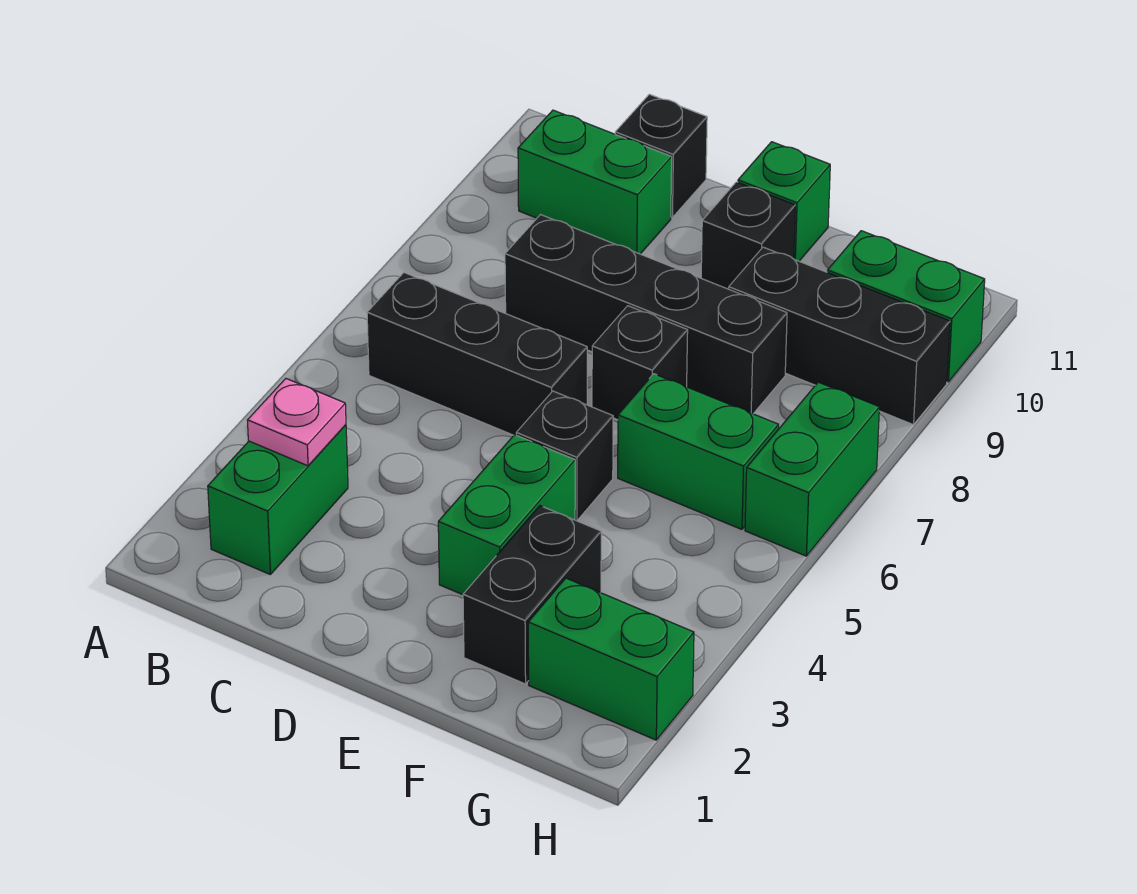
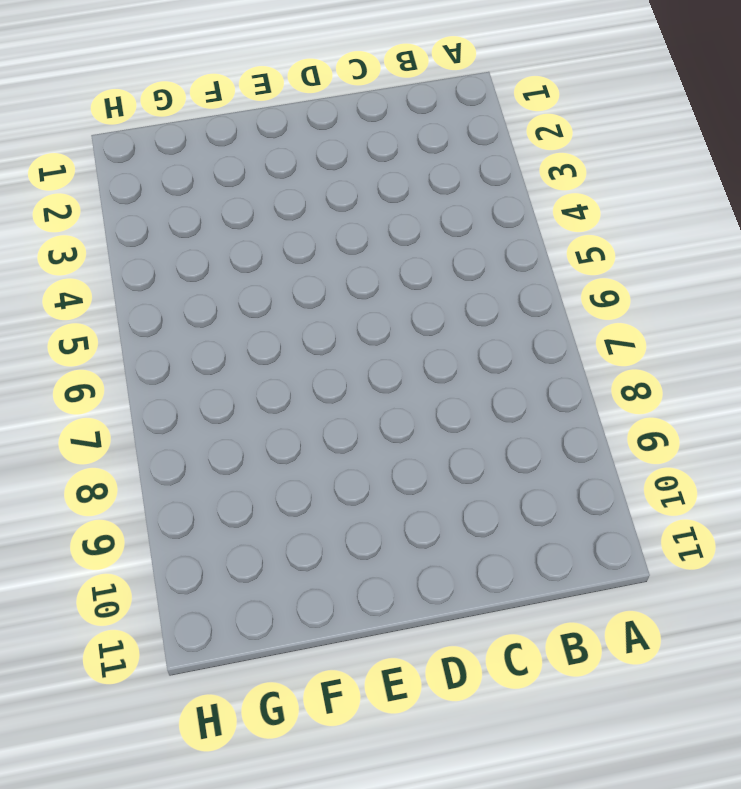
none -> green brick B2:B3 level 1
none -> black brick B6:D6 level 1
none -> green brick B10:C10 level 1

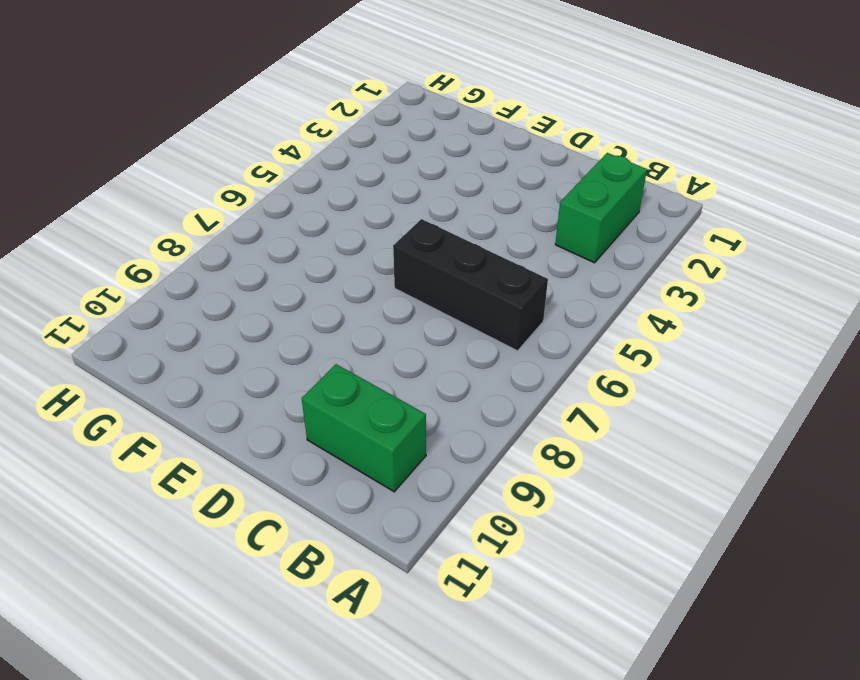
none -> black brick C8:F8 level 1
none -> black brick C11 level 1
none -> green brick E3:E4 level 1

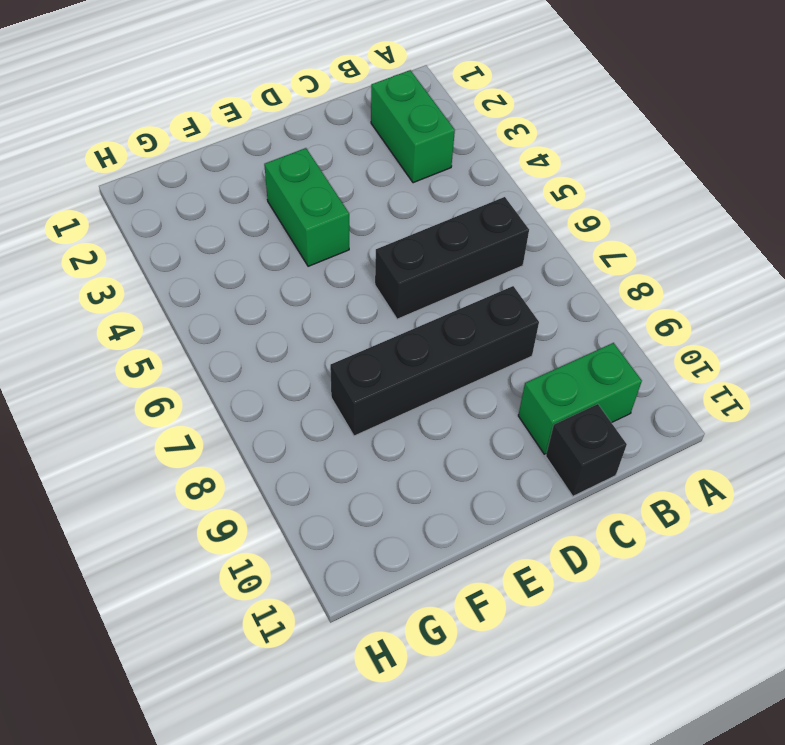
none -> black brick E5 level 1
none -> black brick E7 level 1
none -> black brick E10 level 1

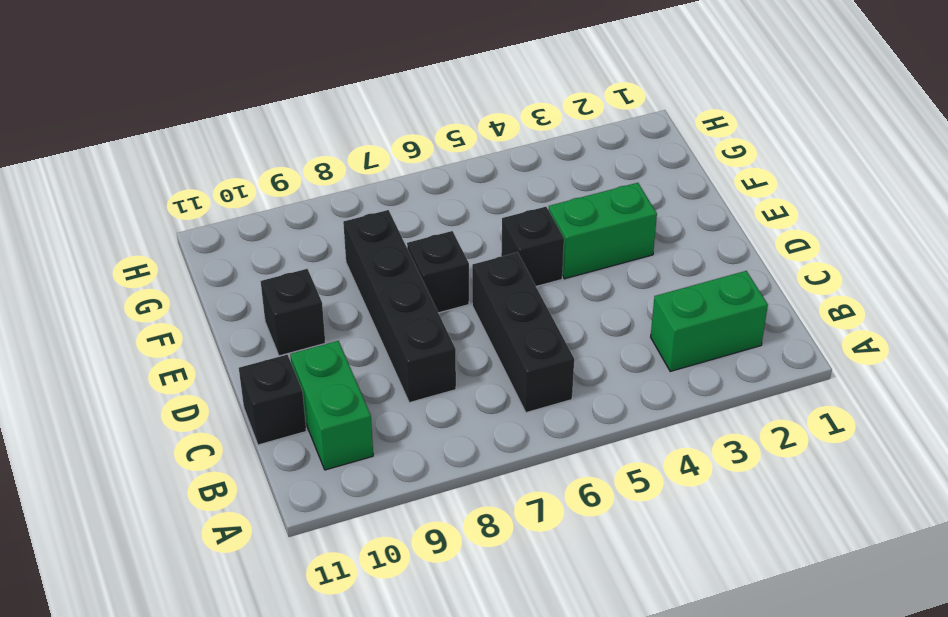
none -> green brick E11 level 1
none -> black brick F2:F3 level 1
none -> green brick F6:G6 level 1

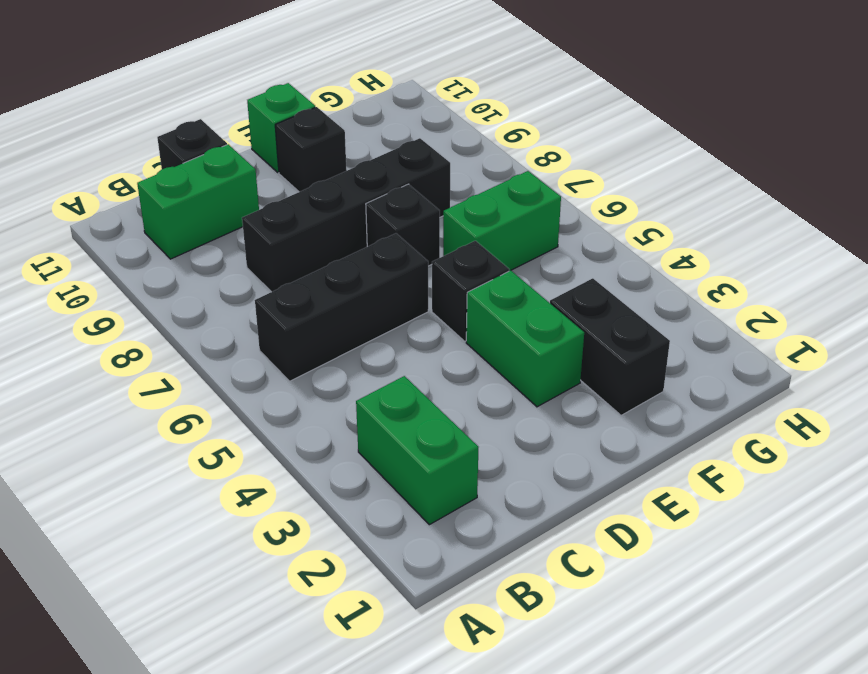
none -> black brick F9:H9 level 1
none -> green brick G2:H2 level 1
none -> green brick G10:H10 level 1

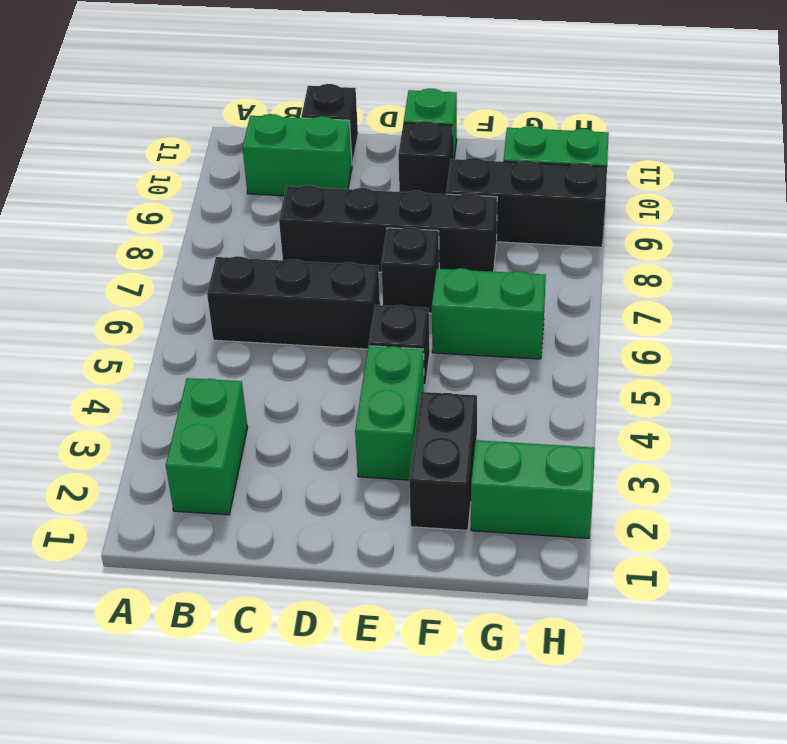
none -> green brick H6:H7 level 1
none -> pink plate B3 level 2

